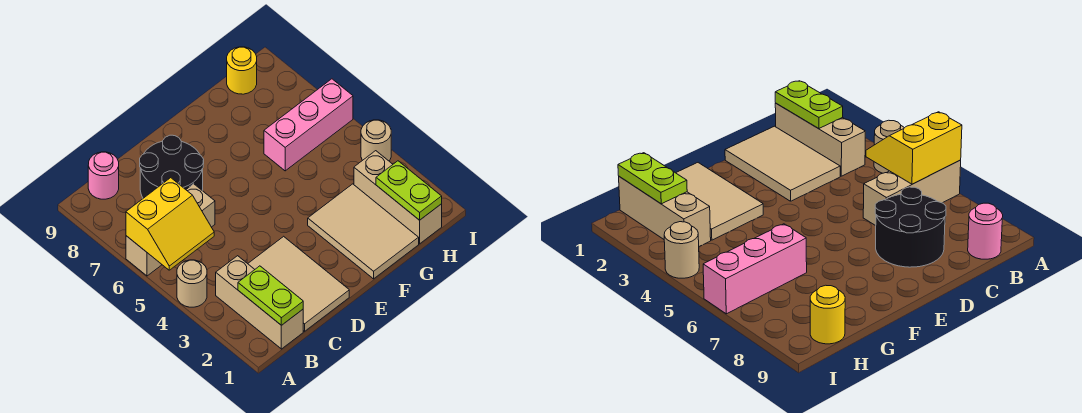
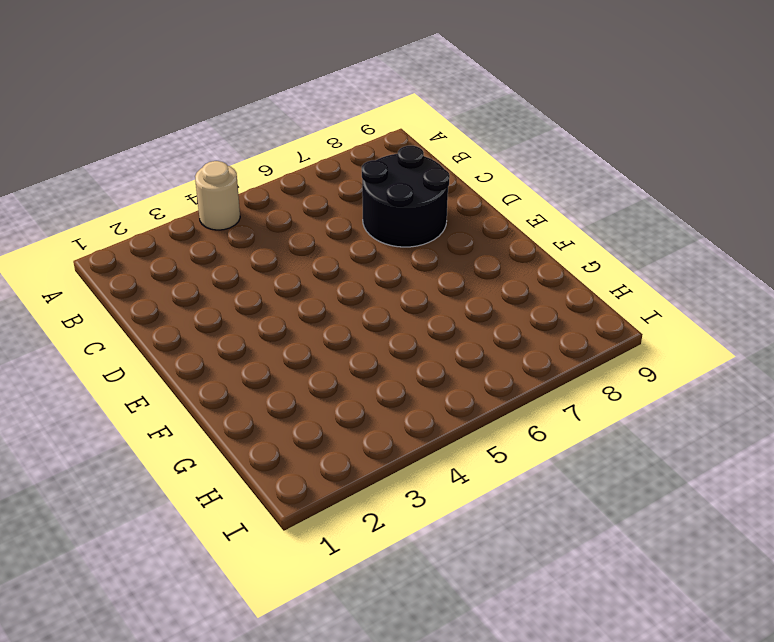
none -> tan brick A6:C6 level 1
none -> tan brick B1:B3 level 1
none -> pink round brick B9 level 1

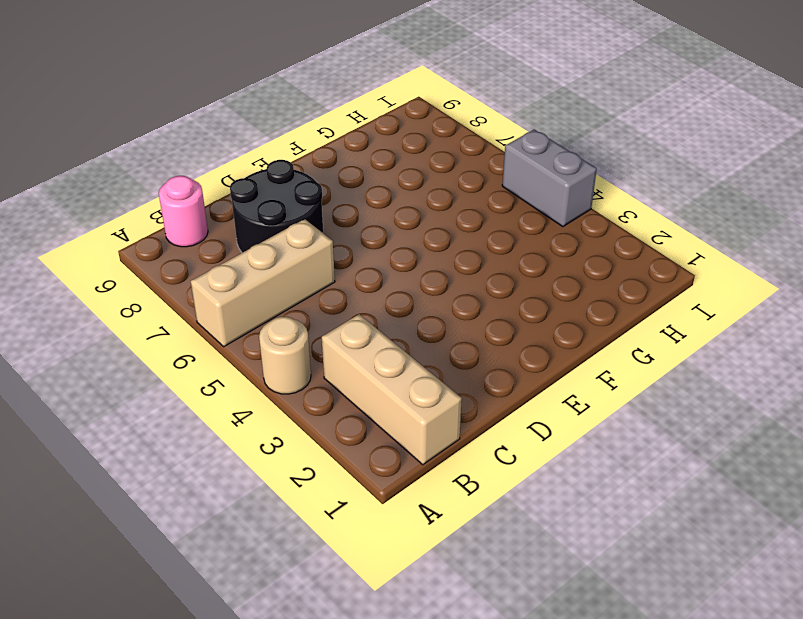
grey brick I4:I5 level 1 -> tan round brick I4 level 1
none -> tan tile C1:D3 level 1
none -> tan tile F1:G3 level 1
none -> pink brick G6:I6 level 1

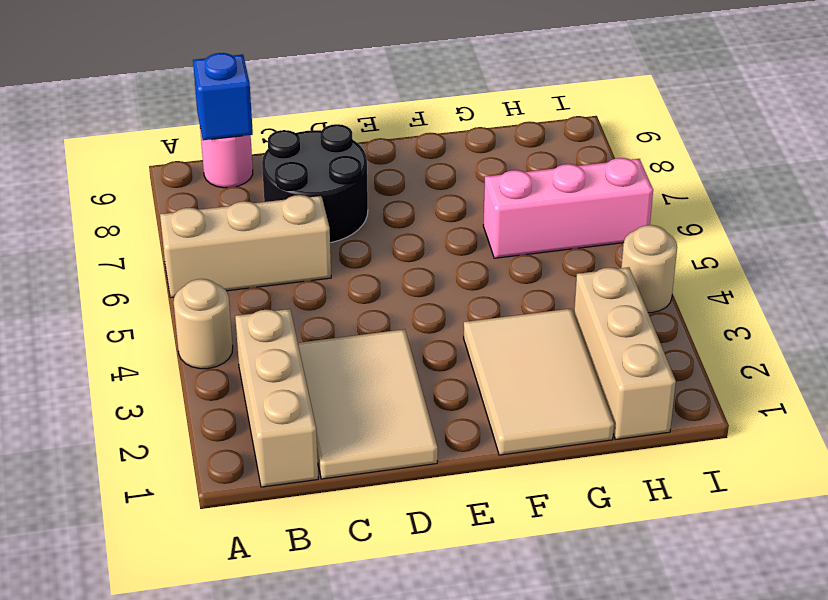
blue brick B9 level 2 -> none
none -> yellow round brick H9 level 1
none -> yellow slope A5:B6 level 2 top 6
none -> lime plate B1:B2 level 2

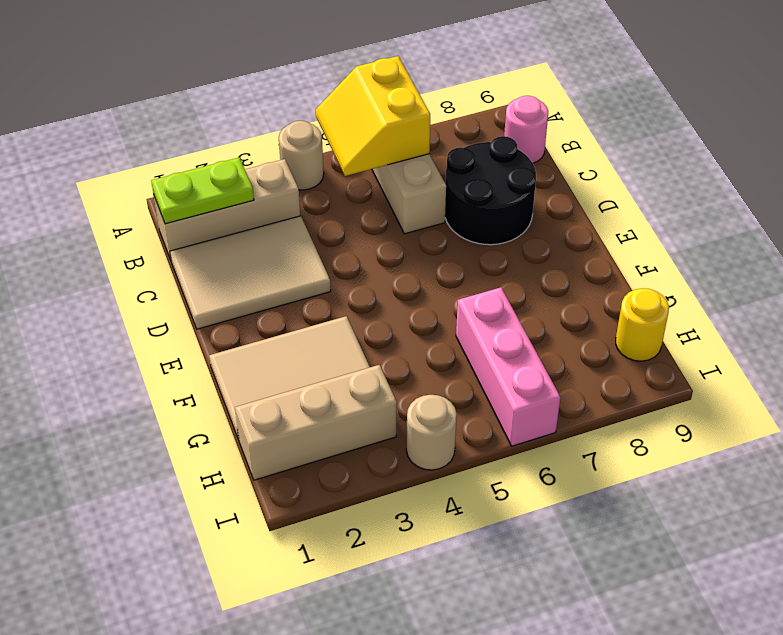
none -> lime plate H1:H2 level 2

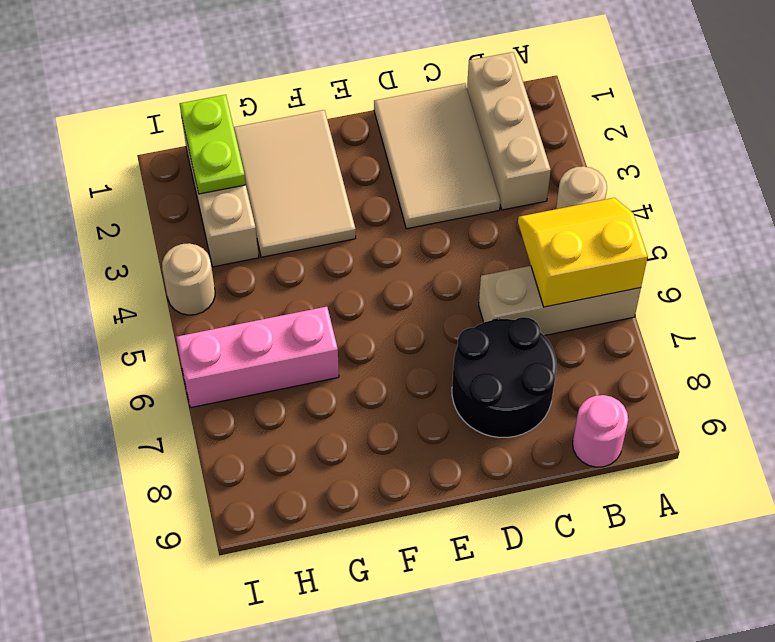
none -> yellow round brick H9 level 1
none -> lime plate B1:B2 level 2

